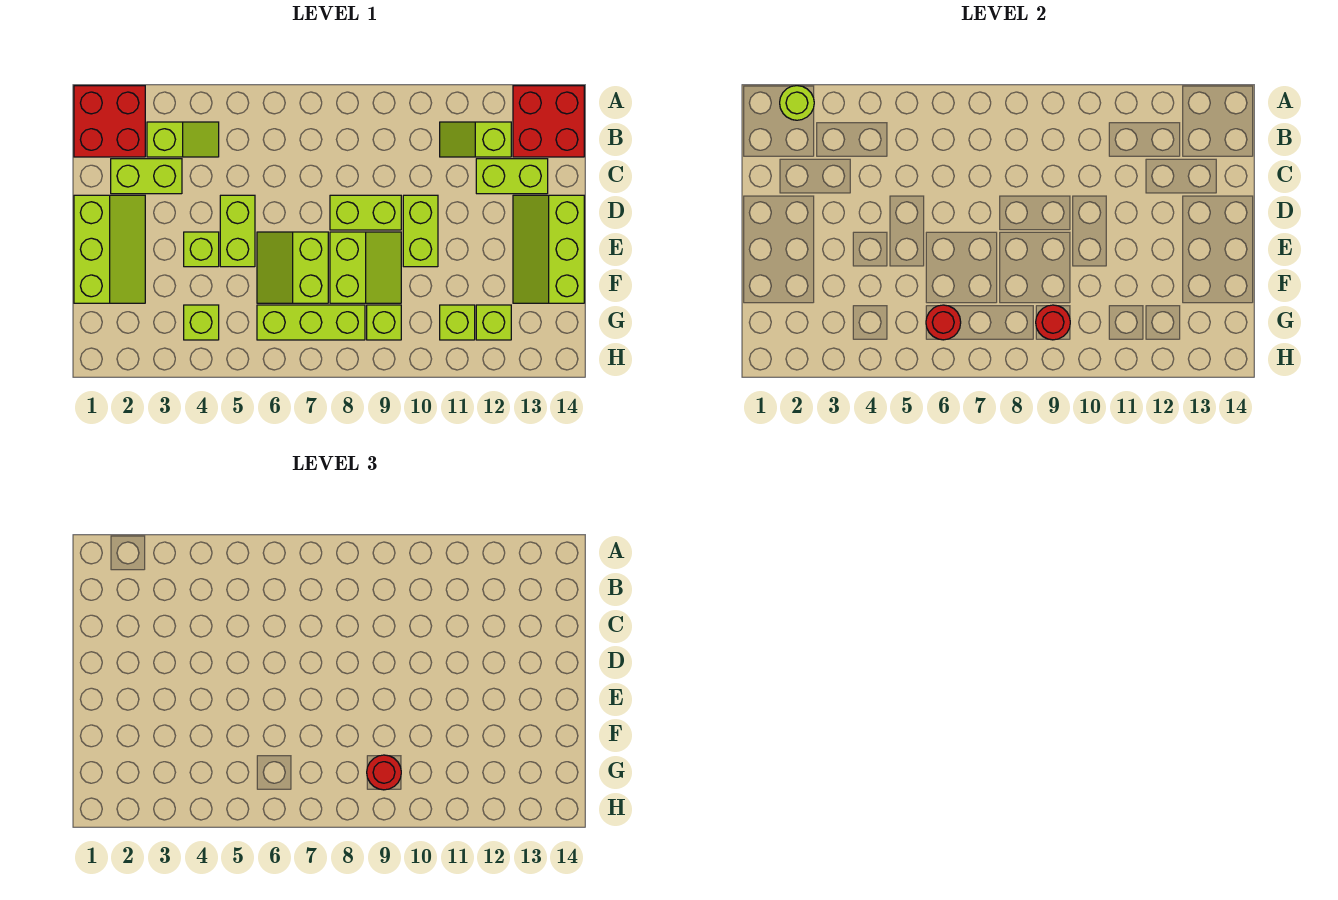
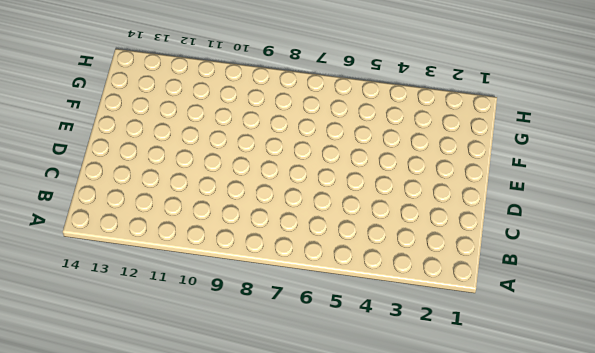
none -> red brick A1:B2 level 1
none -> red brick A13:B14 level 1
none -> lime slope B3:B4 level 1 top 3

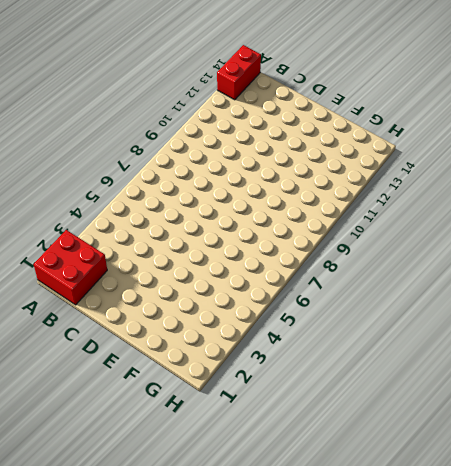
red brick A13:A14 level 1 -> red brick A13:B14 level 1
none -> lime slope B3:B4 level 1 top 3
none -> lime slope B11:B12 level 1 top 12
none -> lime brick C2:C3 level 1

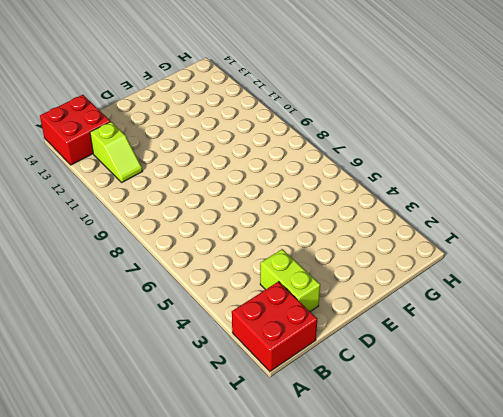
none -> lime slope B3:B4 level 1 top 3
none -> lime brick C12:C13 level 1
none -> lime slope D1:F2 level 1 top 1

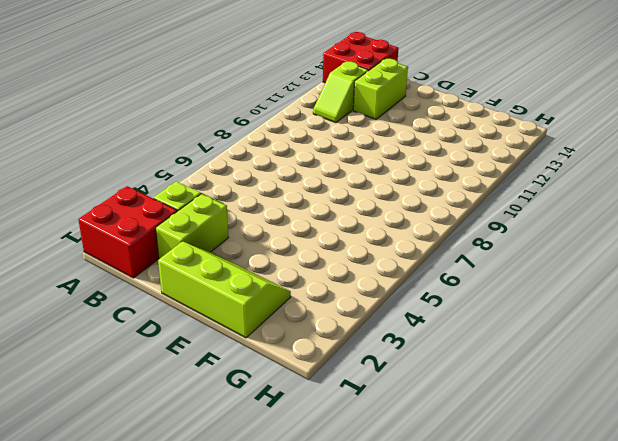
none -> lime brick D5:E5 level 1
none -> lime brick D8:D9 level 1
none -> lime brick D10:E10 level 1

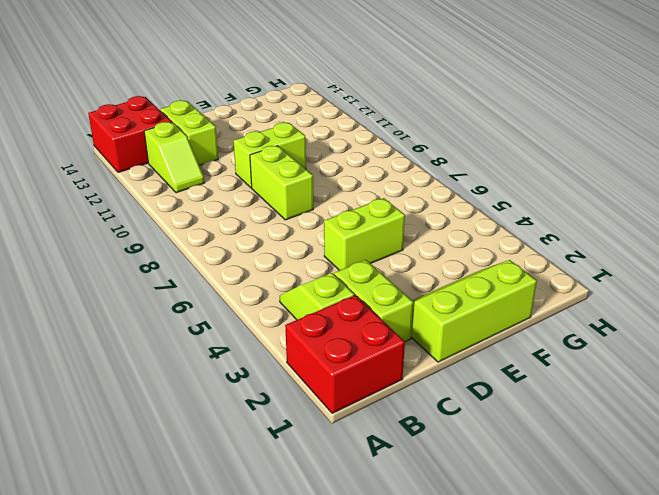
none -> lime slope D13:F14 level 1 top 14
none -> lime brick E4 level 1
none -> lime slope E6:F7 level 1 top 7

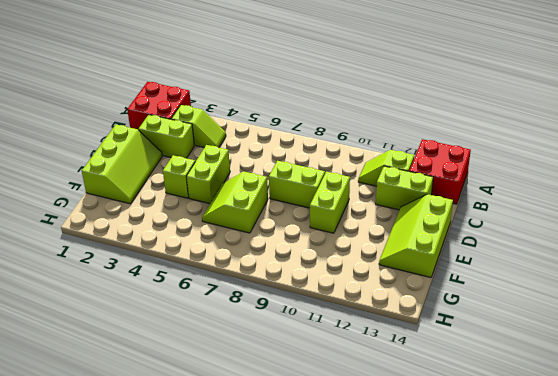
none -> lime slope E8:F9 level 1 top 8
none -> lime brick G4 level 1
none -> lime brick G6:G8 level 1

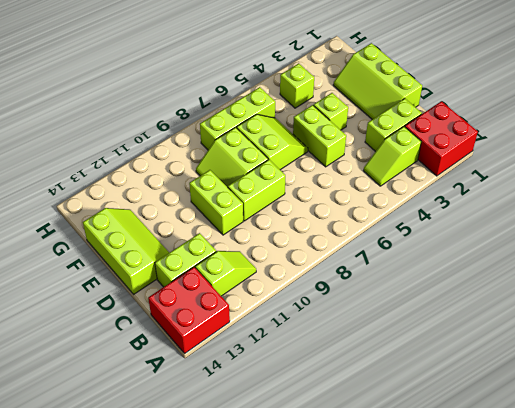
none -> lime brick G9 level 1
none -> lime brick G11 level 1
none -> lime brick G12 level 1

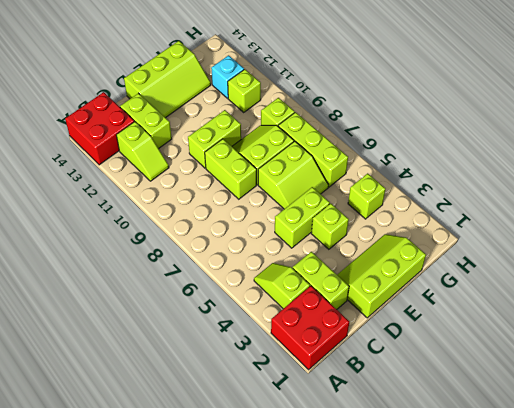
cyan brick G12 level 1 -> lime brick G12 level 1
none -> lime round brick A2 level 2
none -> red round brick G6 level 2
none -> red round brick G9 level 2

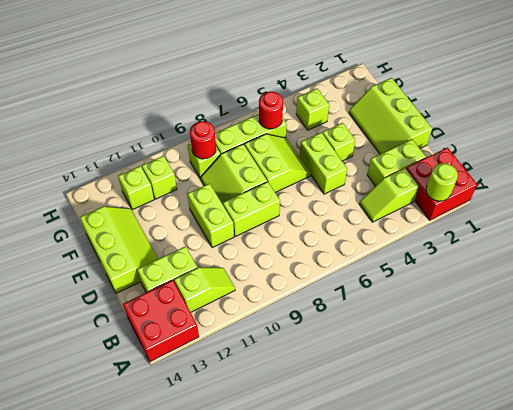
none -> red round brick G9 level 3

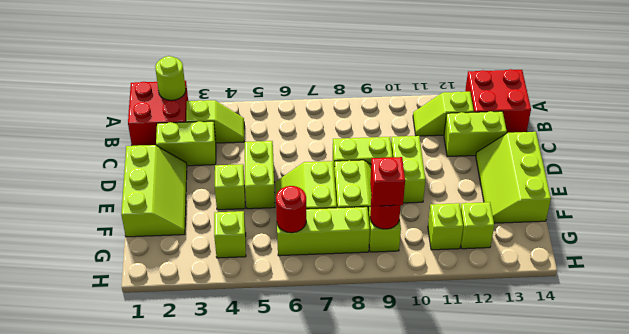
red brick G9 level 3 -> red round brick G9 level 3

